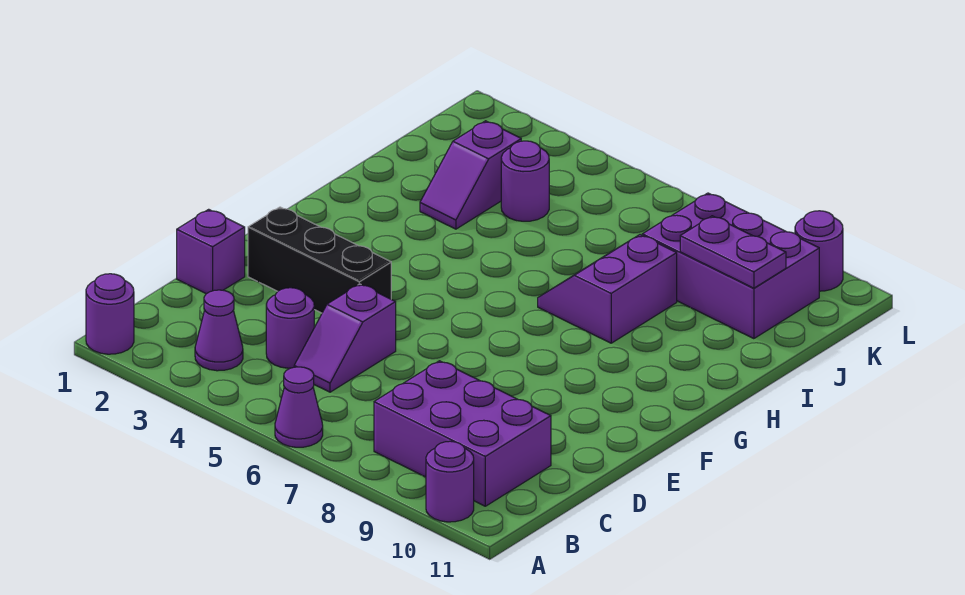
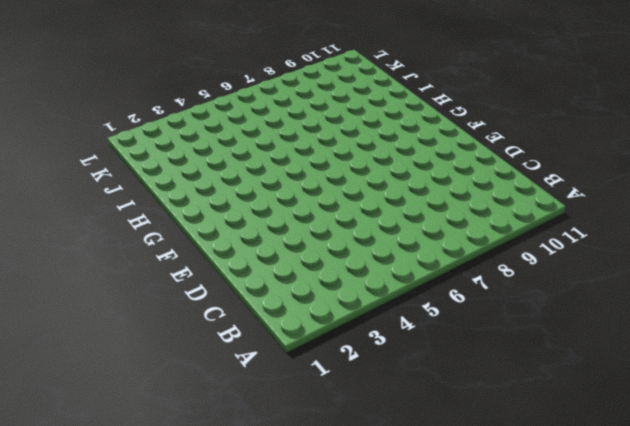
none -> purple round brick A1 level 1
none -> purple cone A6 level 1
none -> purple round brick A10 level 1

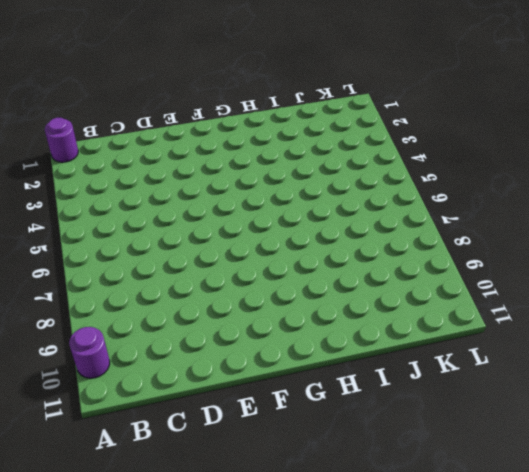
none -> purple cone A6 level 1
none -> purple cone B3 level 1
none -> purple brick B8:C10 level 1

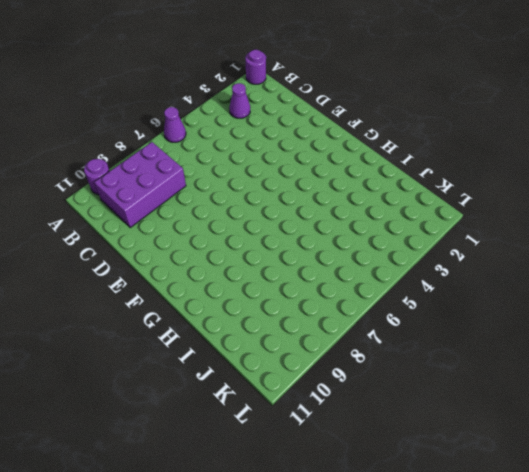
none -> purple round brick C4 level 1
none -> purple slope C5:D5 level 1 top D
none -> purple brick D1 level 1

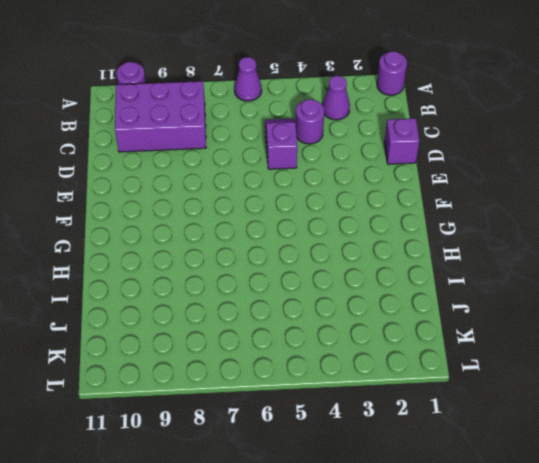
none -> black brick E2:E4 level 1
none -> purple slope H7:I8 level 1 top 8
none -> purple slope I3:J3 level 1 top J

